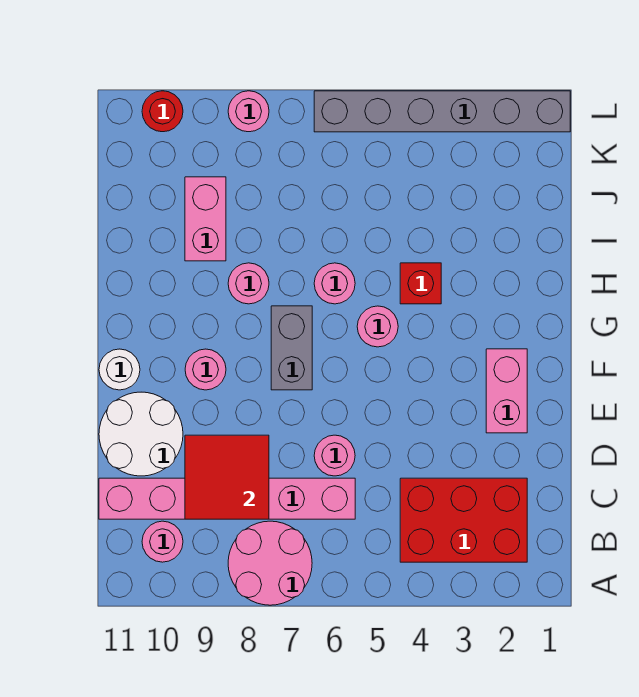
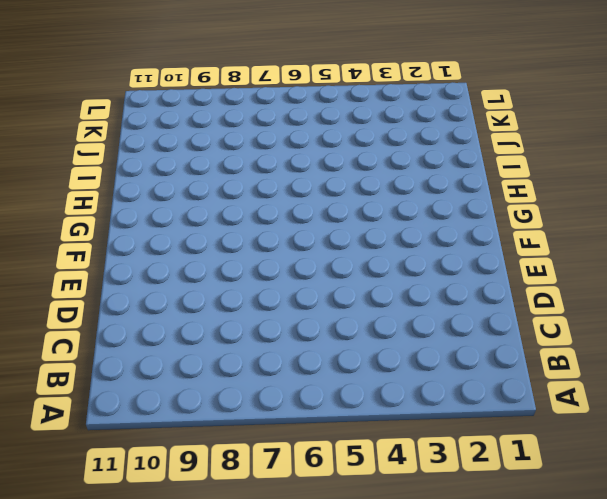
none -> pink round brick A7:B8 level 1
none -> red brick B2:C4 level 1
none -> pink round brick B10 level 1

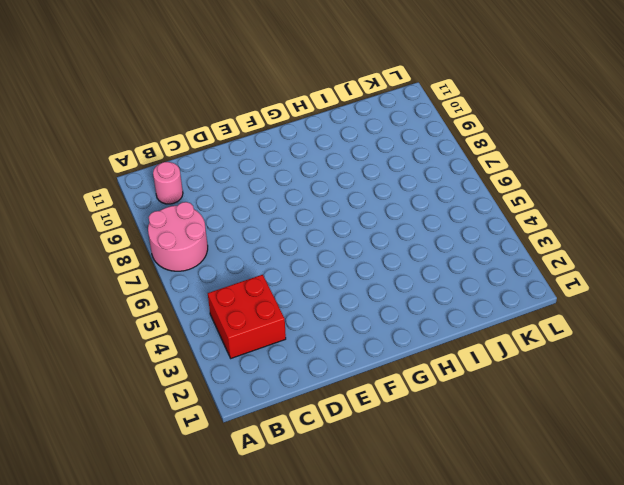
red brick B3:C4 level 1 -> red brick B2:C4 level 1
none -> pink brick C6:C11 level 1
none -> pink round brick D6 level 1
none -> white round brick D10:E11 level 1

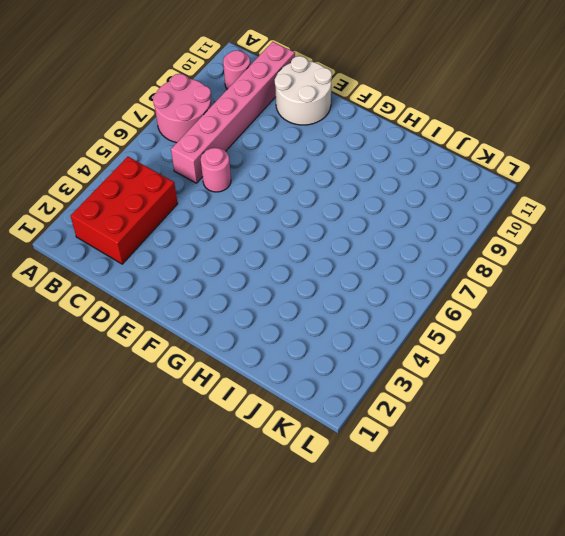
none -> pink brick E2:F2 level 1
none -> grey brick F7:G7 level 1
none -> pink round brick F9 level 1

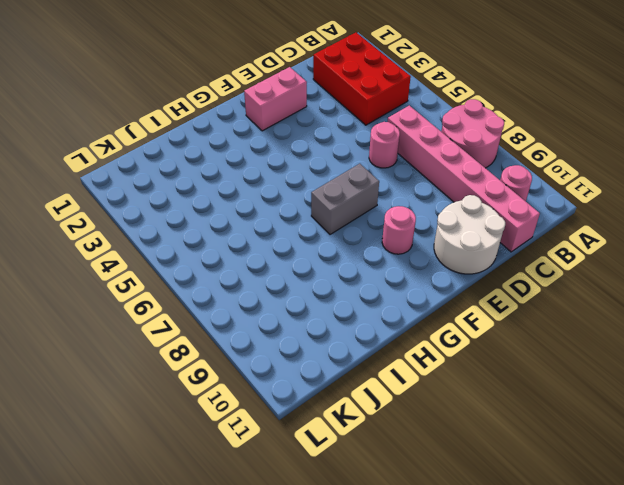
none -> white round brick F11 level 1
none -> pink round brick G5 level 1
none -> red brick H4 level 1

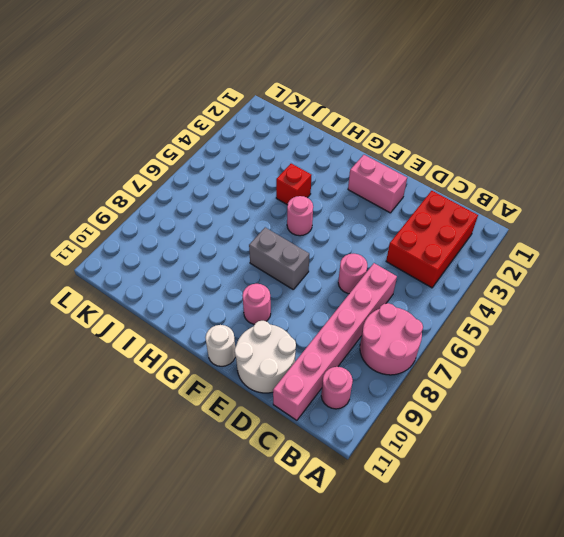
none -> pink round brick H6 level 1
none -> pink round brick H8 level 1
none -> pink brick I9:J9 level 1

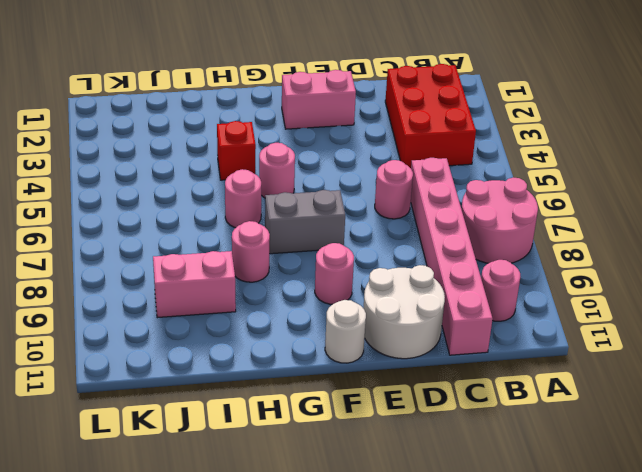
none -> grey brick L1:L6 level 1
none -> pink round brick L8 level 1
none -> red round brick L10 level 1

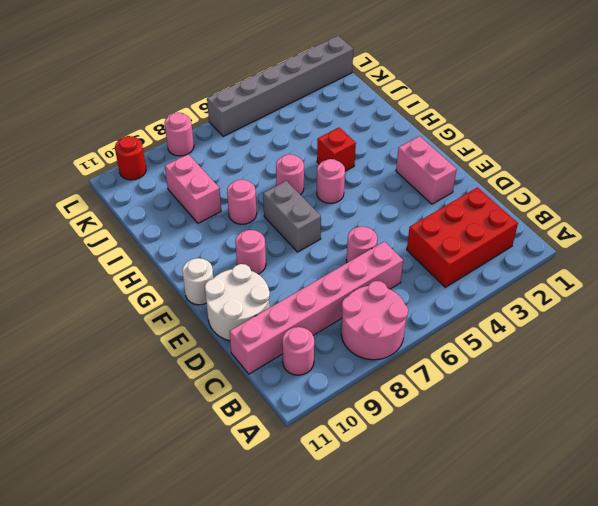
none -> red tile C8:D9 level 2

